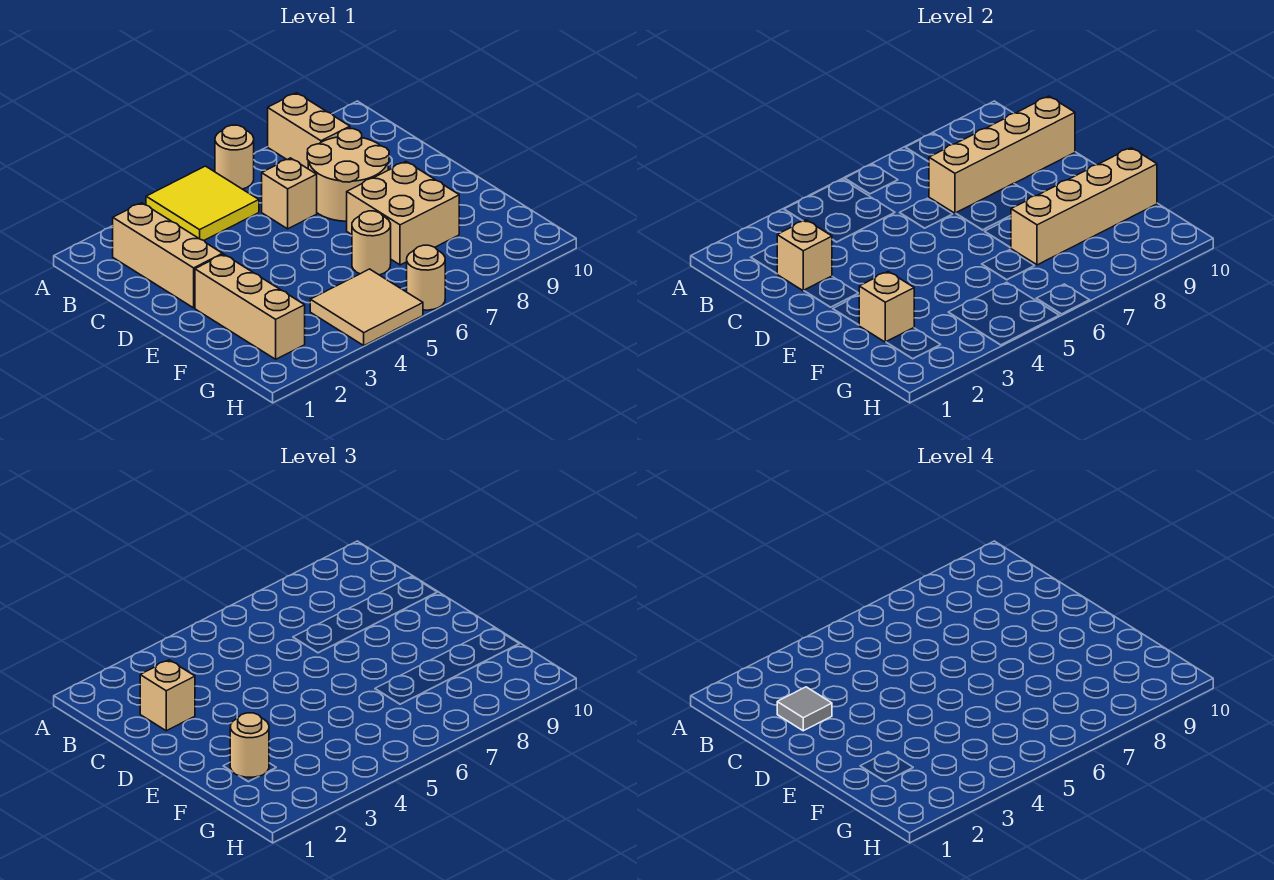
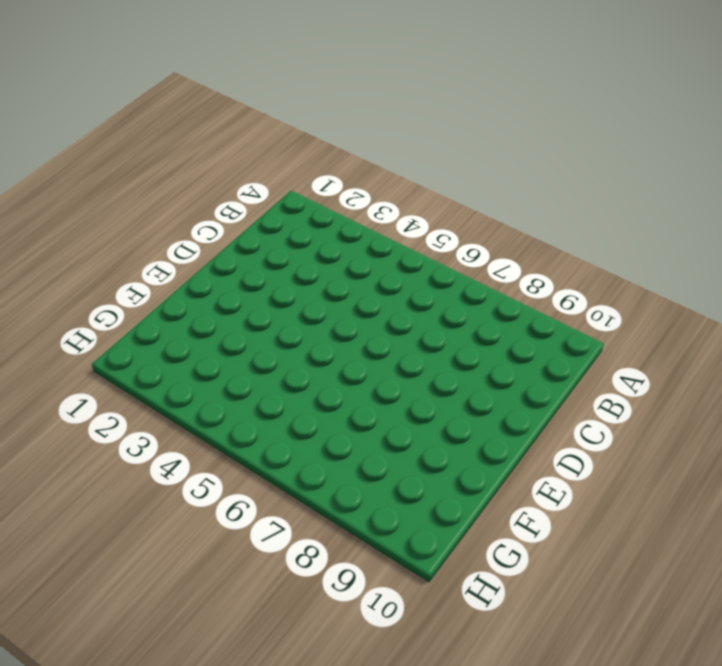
none -> yellow tile A4:B5 level 1
none -> tan round brick A6 level 1
none -> tan brick A8:B8 level 1

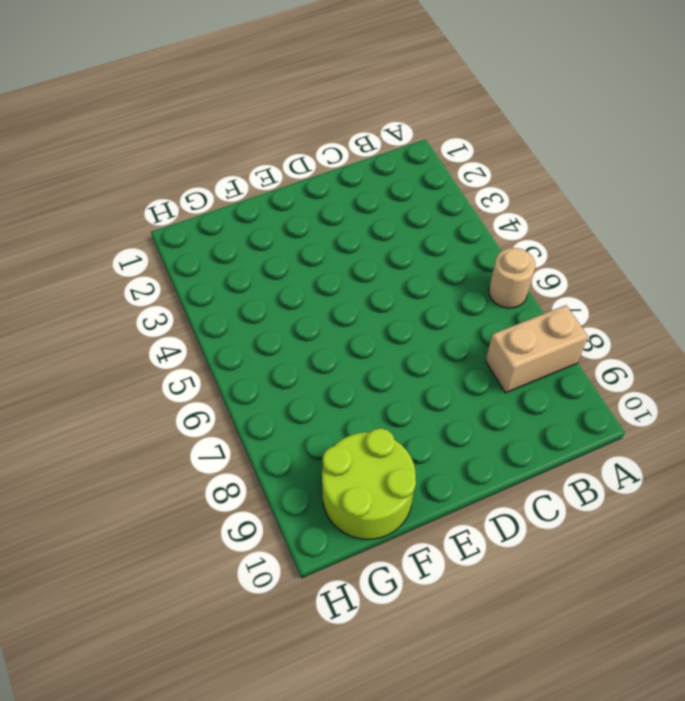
lime round brick F9:G10 level 1 -> none
none -> yellow tile A4:B5 level 1
none -> tan brick B2:D2 level 1
none -> tan brick C6 level 1

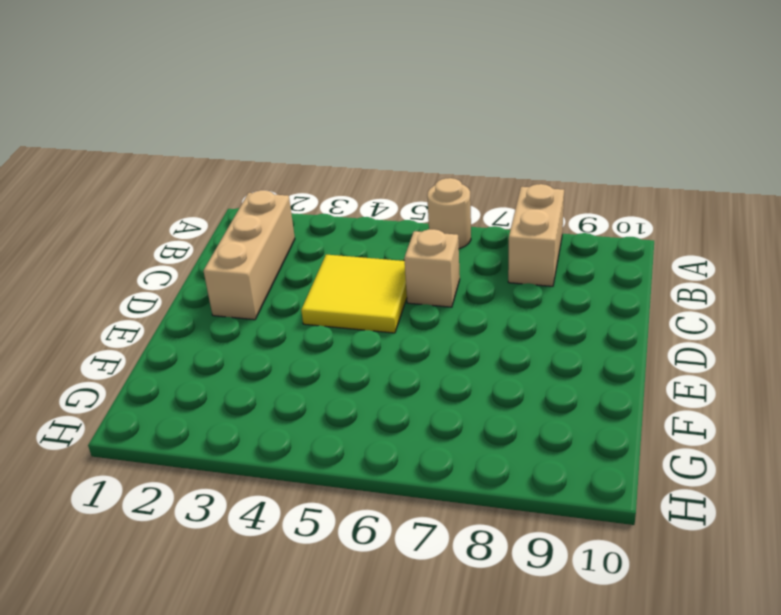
yellow tile C4:D5 level 1 -> yellow tile A4:B5 level 1
none -> tan round brick C7:D8 level 1
none -> tan brick E2:G2 level 1
none -> tan brick E7:F8 level 1

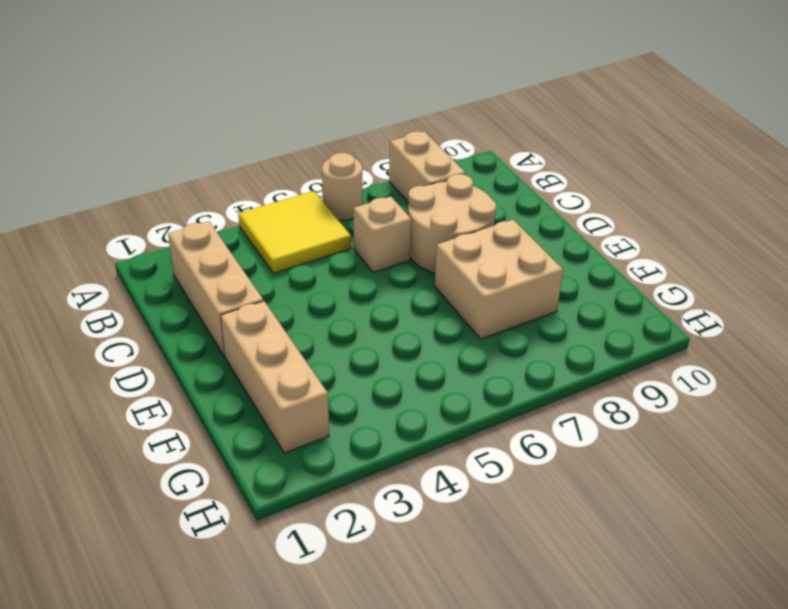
none -> tan round brick F6 level 1
none -> tan tile G4:H5 level 1
none -> tan round brick H6 level 1

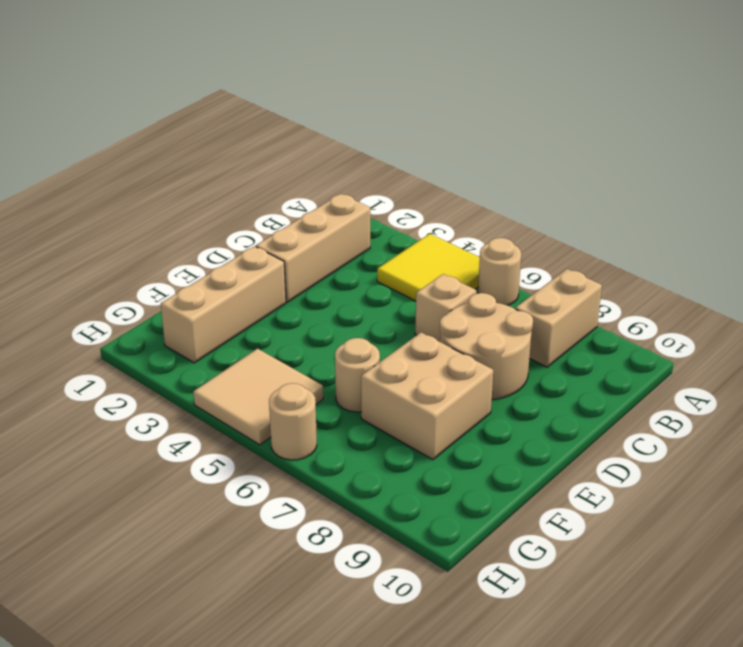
none -> tan brick C2 level 2
none -> tan brick C7:C10 level 2
none -> tan brick F2 level 2

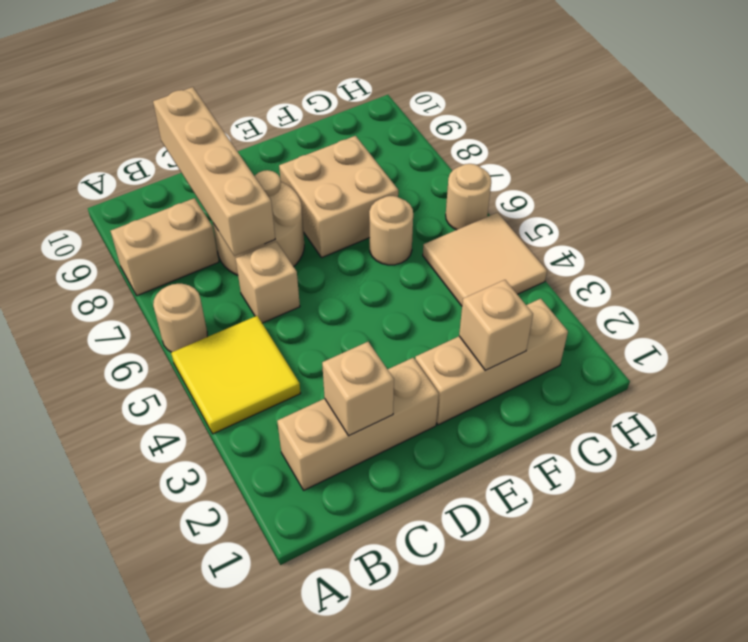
none -> tan brick F7:F10 level 2
none -> tan brick C2 level 3
none -> tan round brick F2 level 3

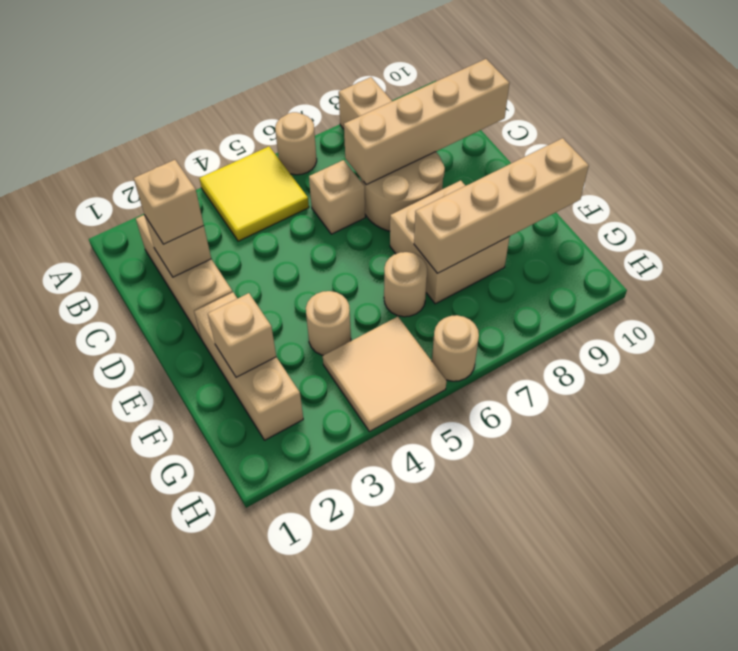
tan round brick F4 level 1 -> tan round brick F2 level 3
none -> grey tile C2 level 4

